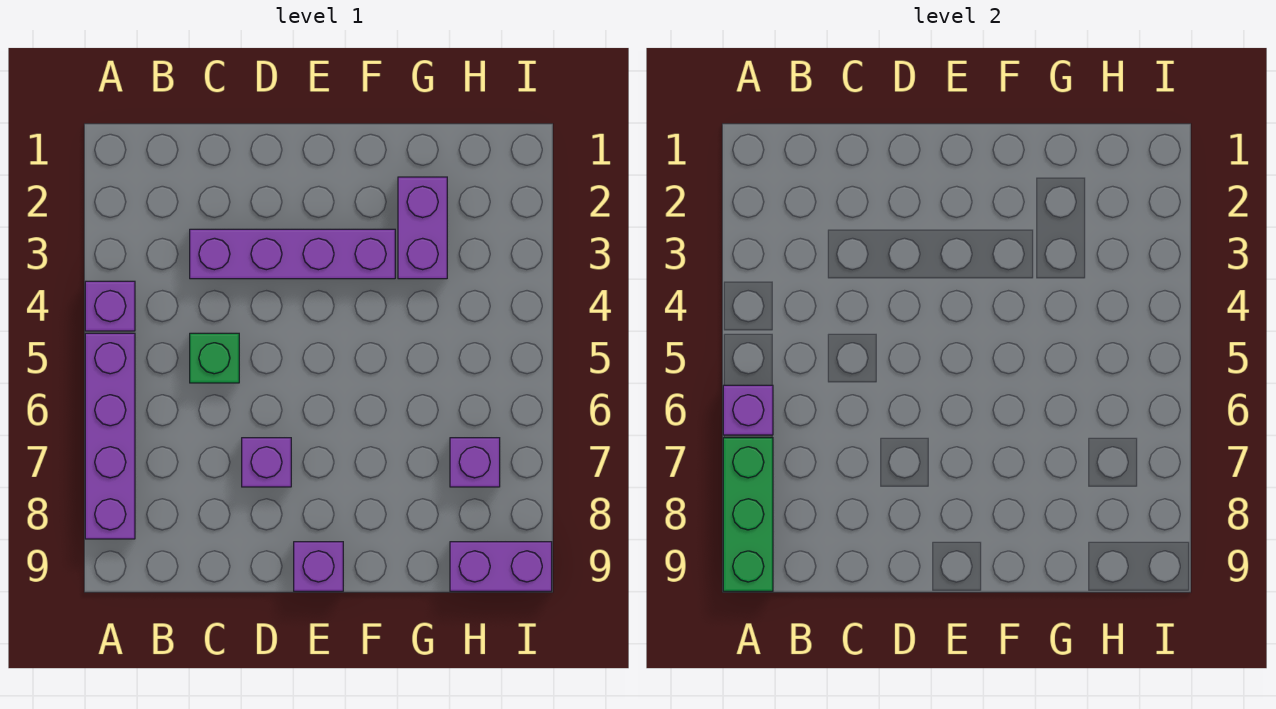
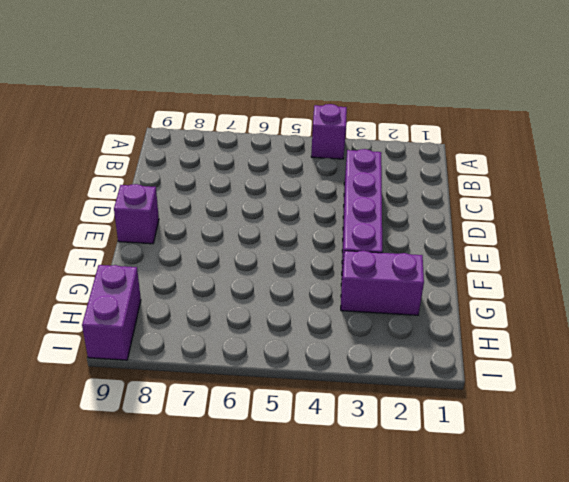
none -> purple brick A5:A8 level 1
none -> green brick C5 level 1

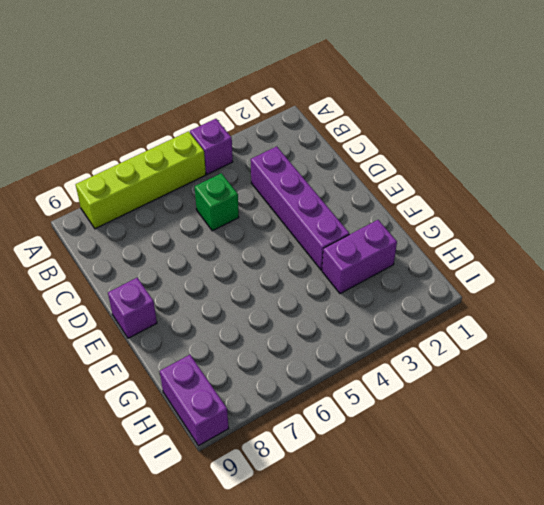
lime brick A5:A8 level 1 -> purple brick A5:A8 level 1
none -> purple brick D7 level 1
none -> purple brick H7 level 1

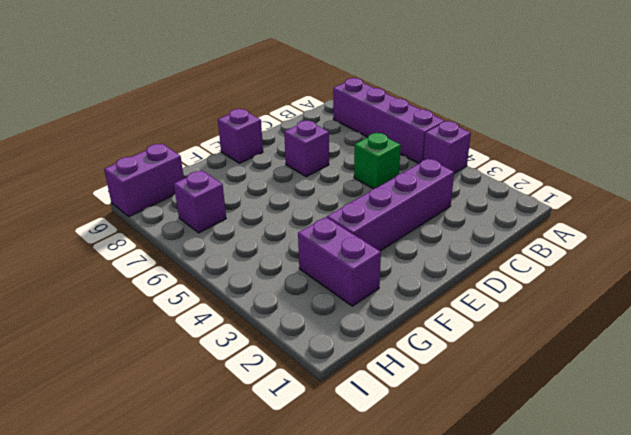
none -> purple brick A6 level 2
none -> green brick A7:A9 level 2

